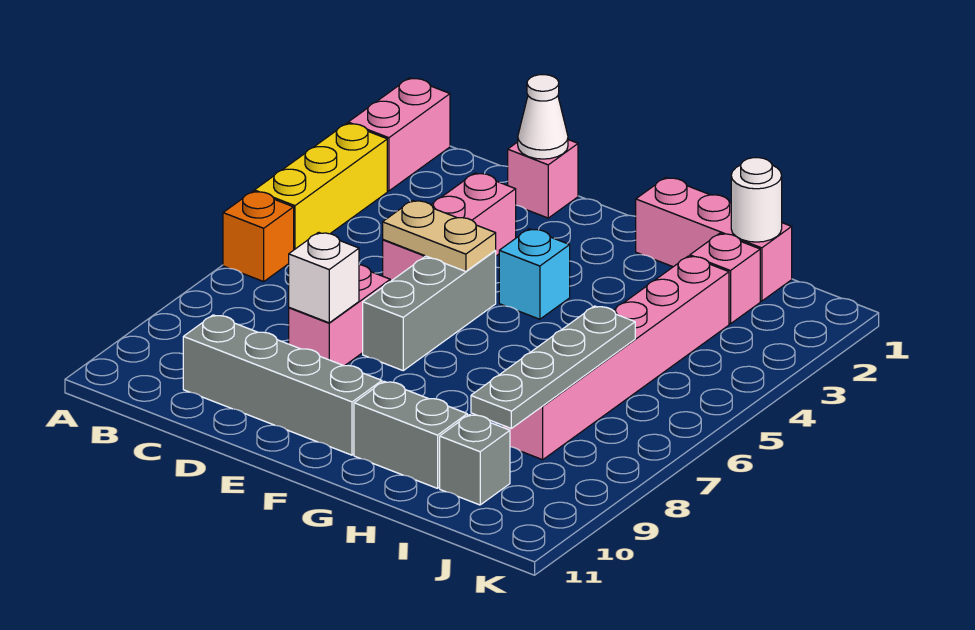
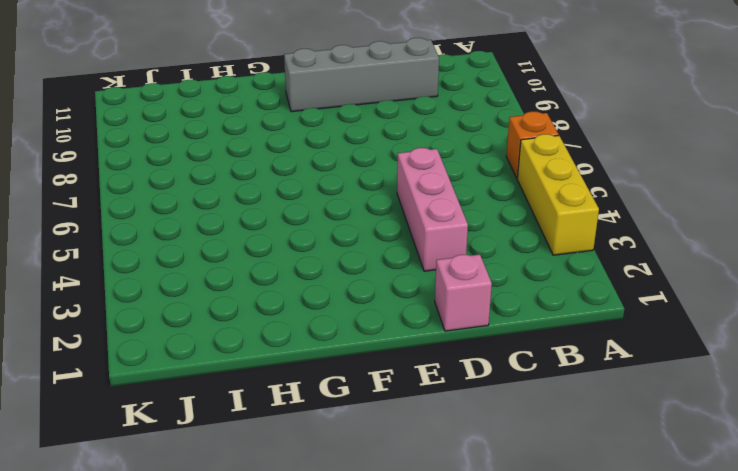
none -> pink brick A1:A2 level 1
none -> pink brick D7:D8 level 1
none -> grey brick E5:E7 level 1

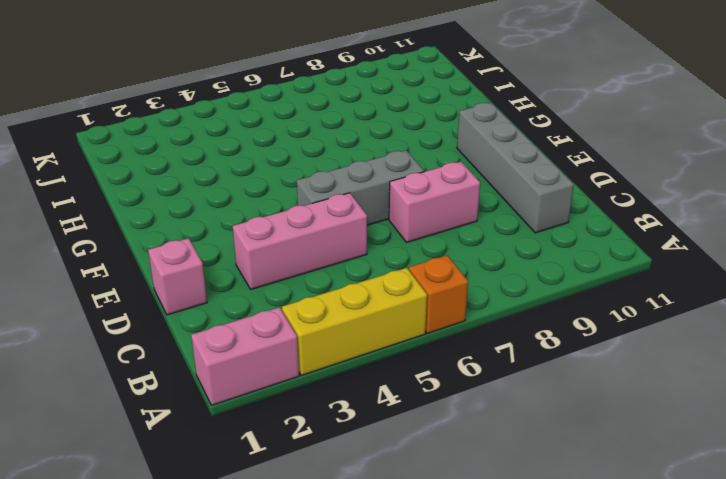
none -> cyan brick F4 level 1
none -> pink brick G1:I1 level 1
none -> grey brick G10:H10 level 1

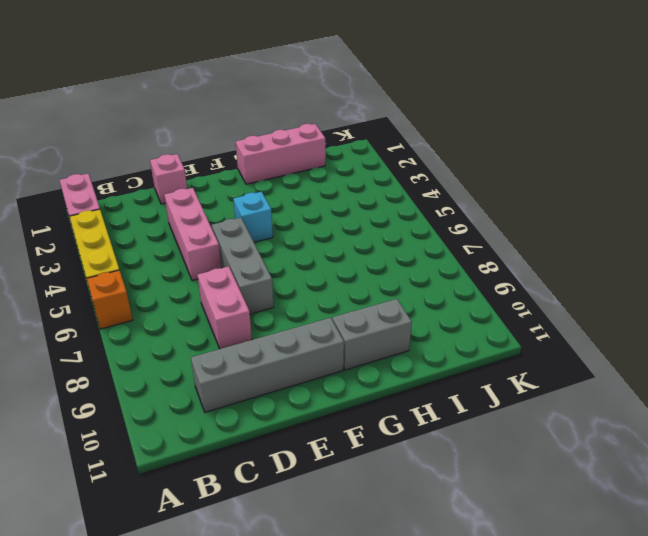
none -> pink brick I2 level 1
none -> pink brick I3:I8 level 1
none -> grey brick I10 level 1

